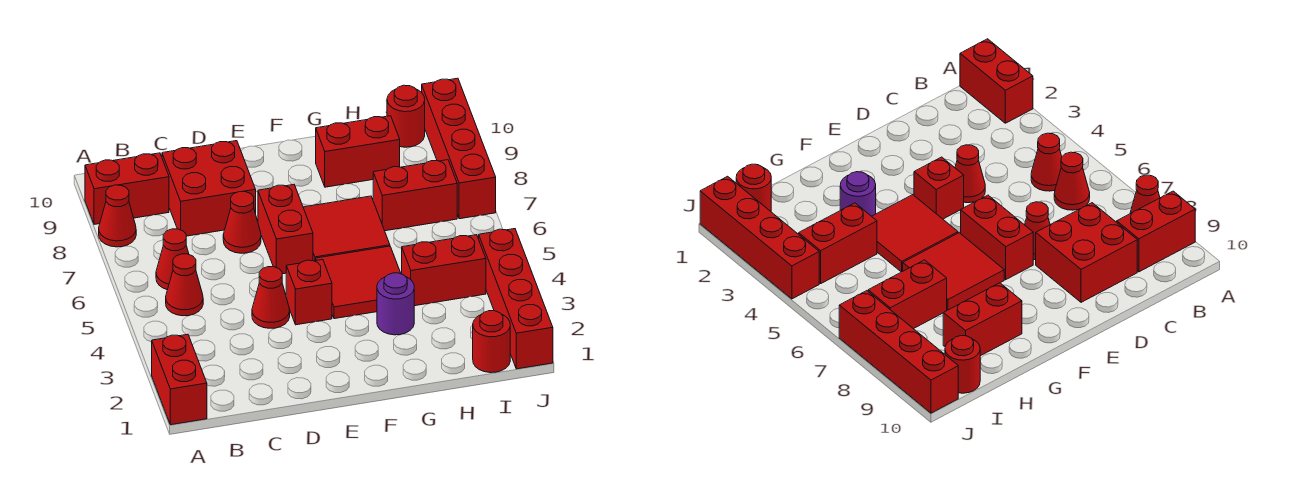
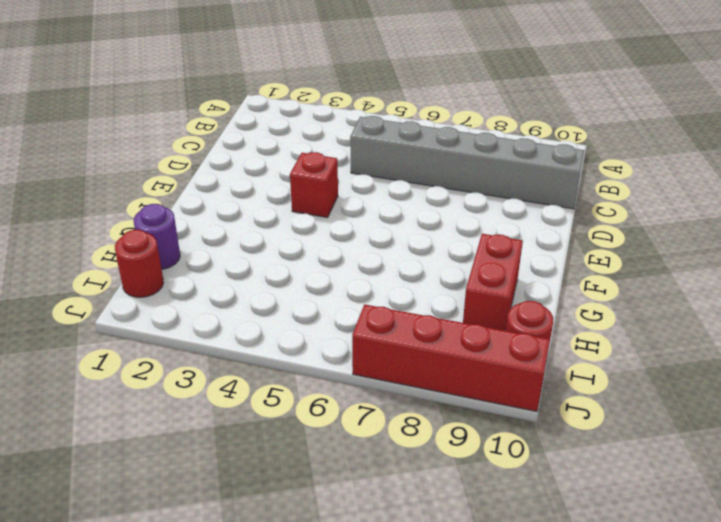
grey brick C5:C10 level 1 -> red brick C8:D9 level 1
purple round brick H1 level 1 -> purple round brick G3 level 1
none -> red brick A1:A2 level 1
none -> red cone A8 level 1
none -> red brick A9:B9 level 1

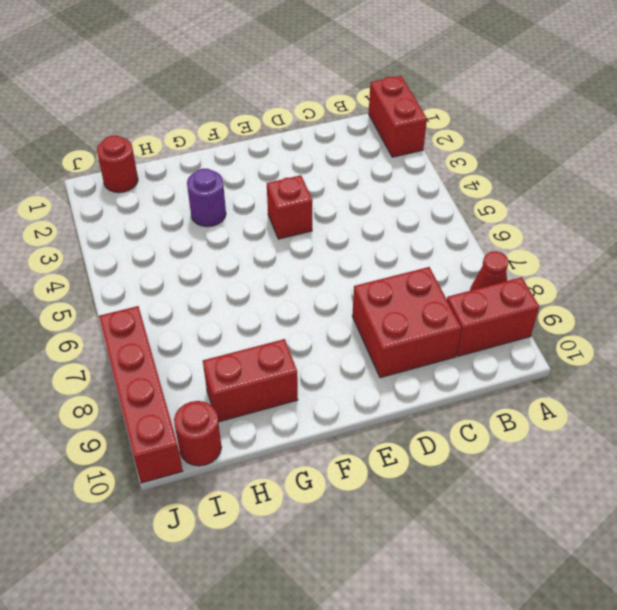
none -> red cone B5 level 1
none -> red cone B6 level 1
none -> red cone D4 level 1

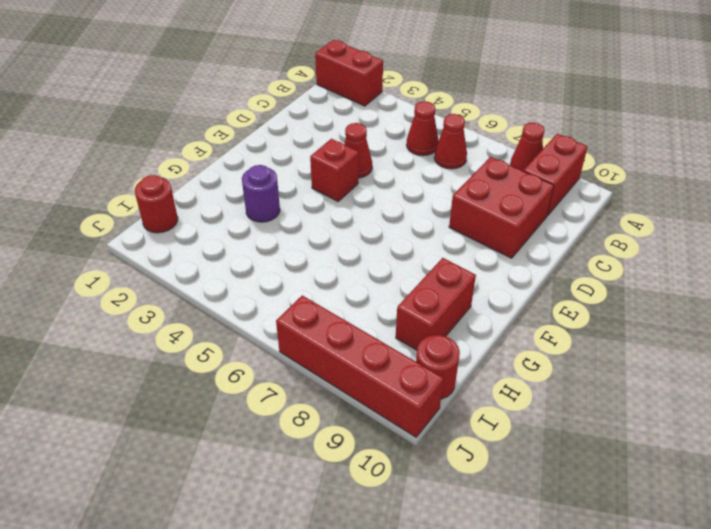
none -> red cone D7 level 1
none -> red brick E6:E7 level 1
none -> red tile F4:G5 level 1

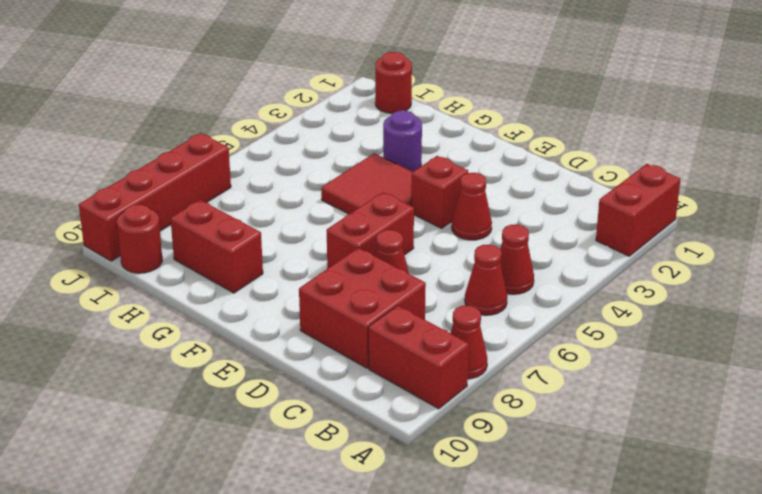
none -> red tile F6:G7 level 1
none -> red brick H4:I4 level 1
none -> red brick H7:I7 level 1

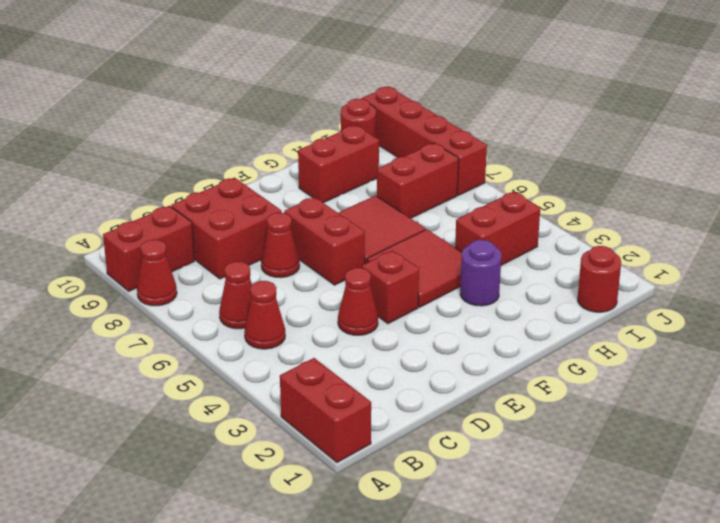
none -> red brick J1:J4 level 1

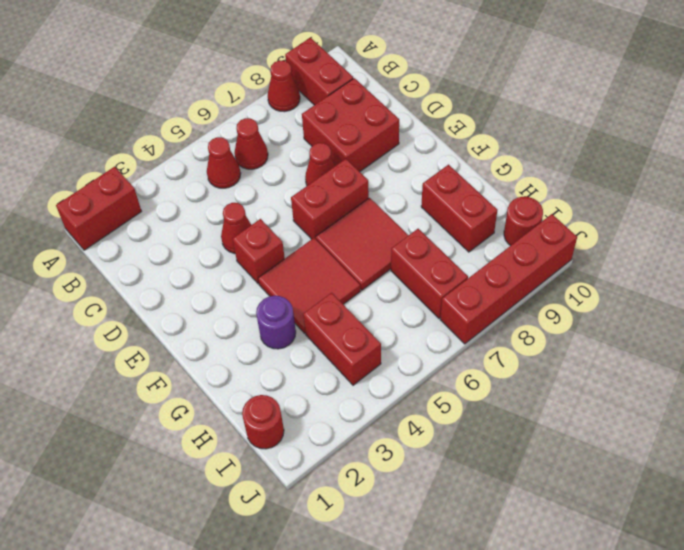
none -> red brick J1:J4 level 1

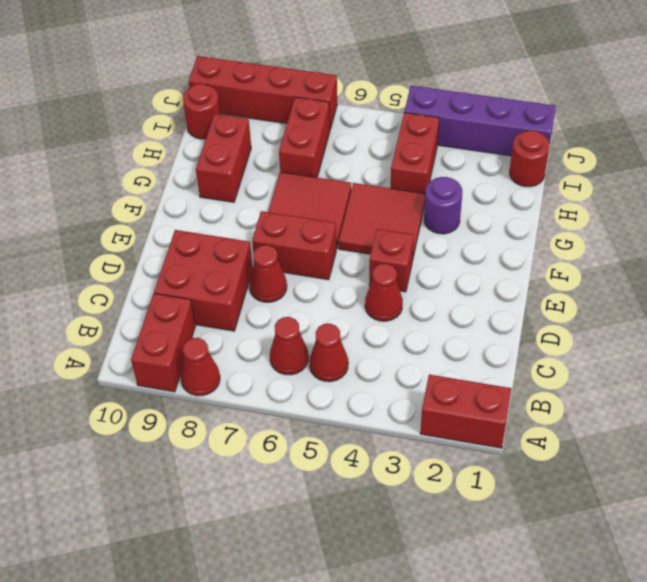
purple brick J1:J4 level 1 -> red brick J1:J4 level 1

